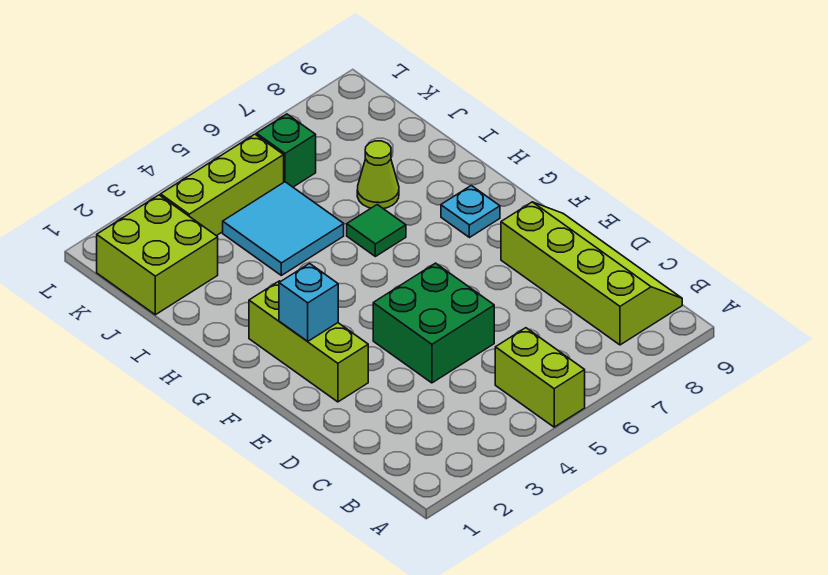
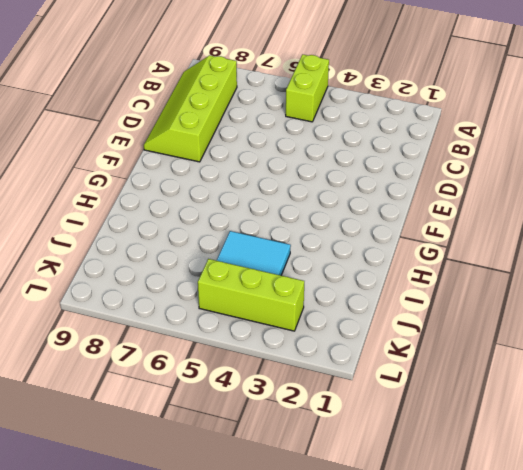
none -> green brick D4:E5 level 1
none -> lime brick E2:G2 level 1
none -> cyan plate G8 level 1

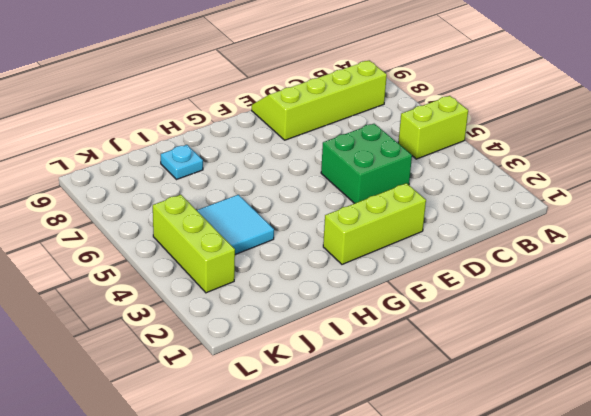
cyan plate I8 level 1 -> cyan plate G8 level 1
none -> green tile H6 level 1
none -> lime cone I7 level 1
none -> lime brick J1:K2 level 1

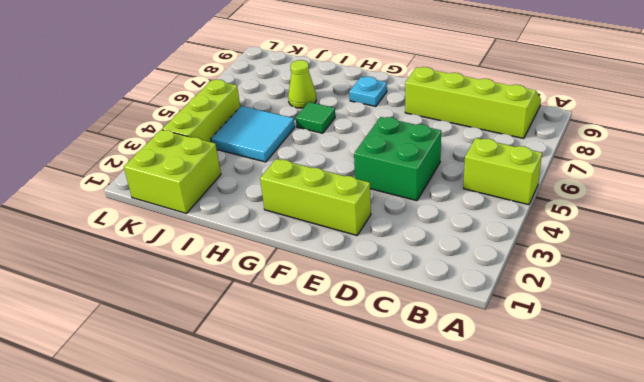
none -> green brick K6 level 1
none -> cyan brick F2 level 2

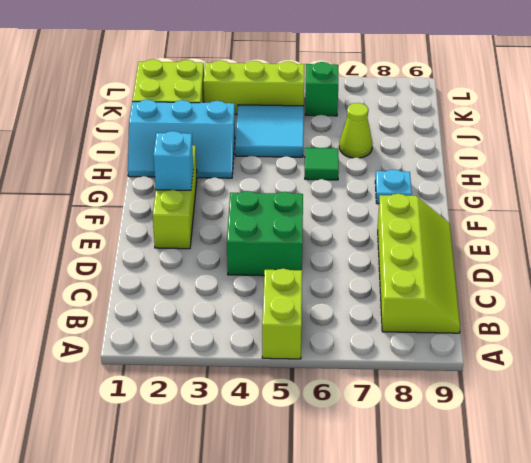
cyan slope H1:I3 level 1 top I -> none

